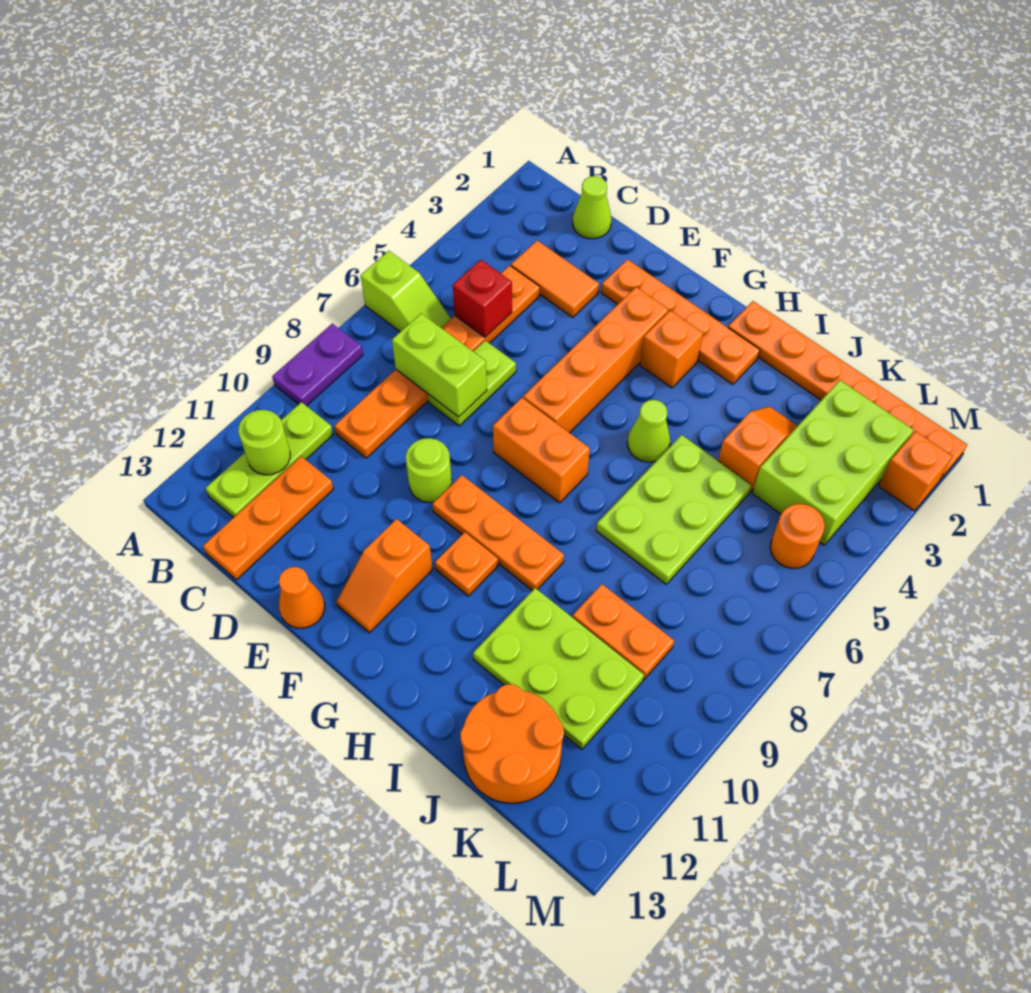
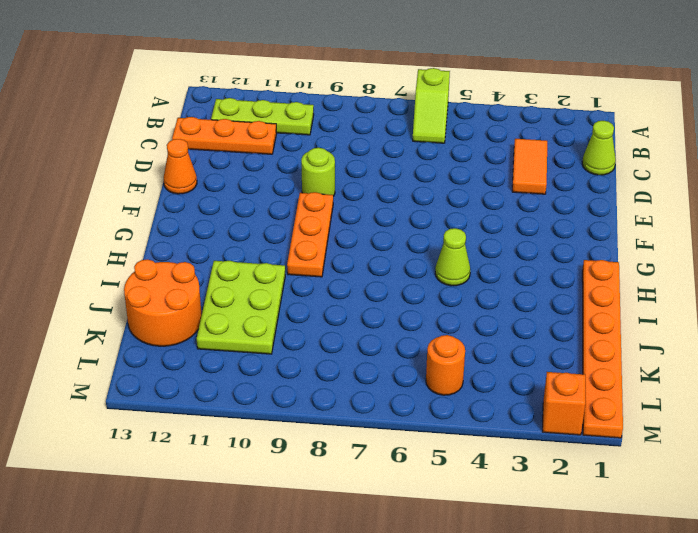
none -> purple plate A8:A9 level 1
none -> orange plate C4:C9 level 1
none -> lime plate D6:D7 level 1
none -> orange plate E2:H2 level 1

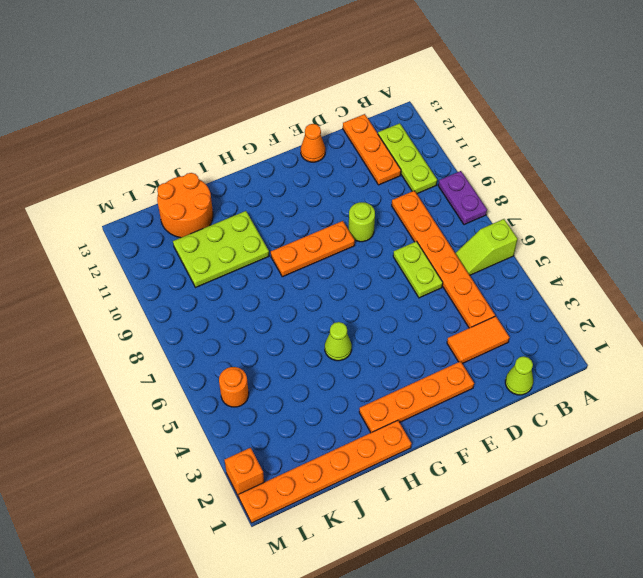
none -> orange brick F3:F6 level 1
none -> orange brick F7:G7 level 1
none -> orange slope F11:F12 level 1 top 11
none -> orange brick G3 level 1

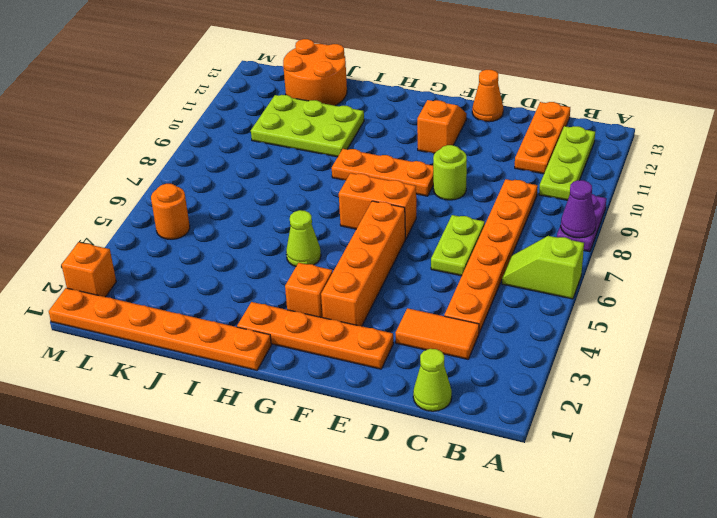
purple cone A8 level 2 -> none
none -> orange plate G10 level 1
none -> lime plate I5:J7 level 1
none -> orange slope J3:J4 level 1 top 4
none -> orange plate J9:K9 level 1

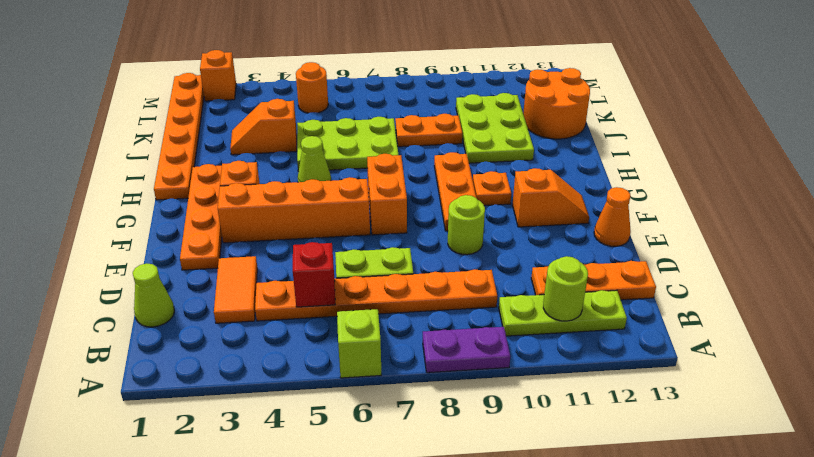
orange plate J8:J9 level 1 -> orange plate J9:K9 level 1
none -> lime brick K2:L4 level 1
none -> lime brick C7:D7 level 2

